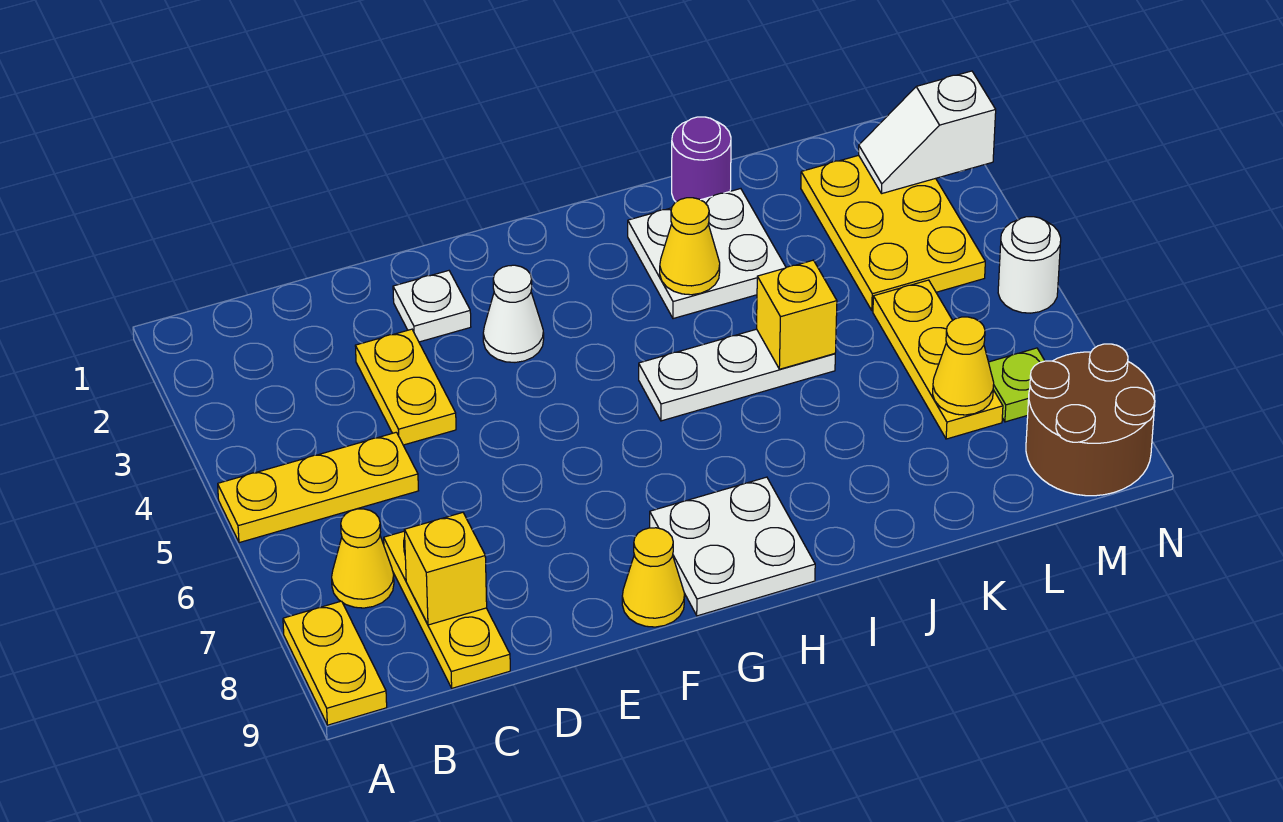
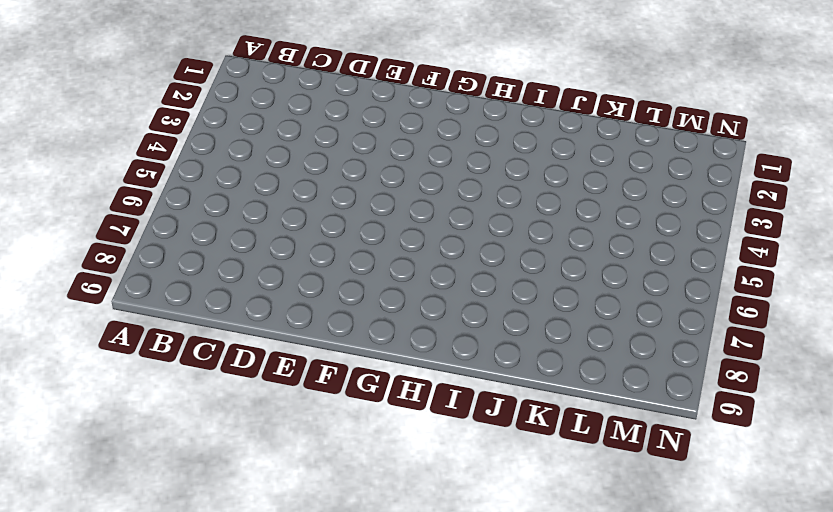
none -> yellow plate A5:C5 level 1
none -> yellow plate A8:A9 level 1
none -> yellow cone B7 level 1

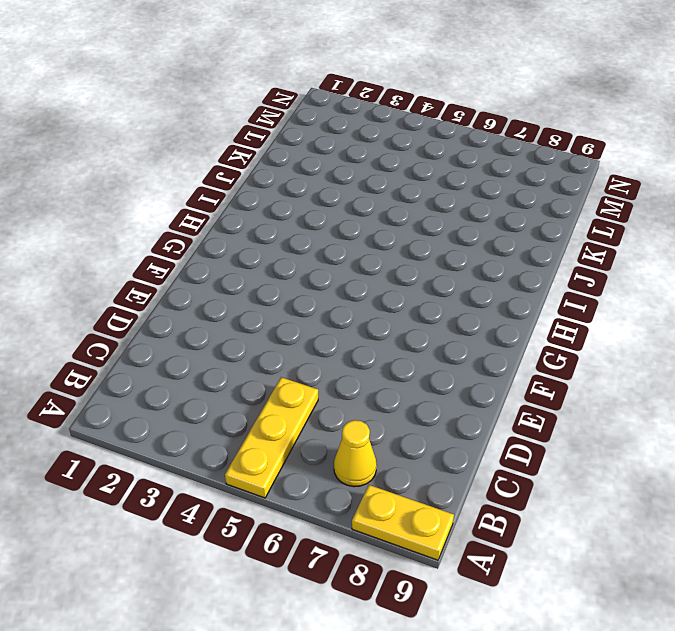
none -> yellow plate C7:C9 level 1
none -> yellow plate D3:D4 level 1
none -> white plate E2 level 1

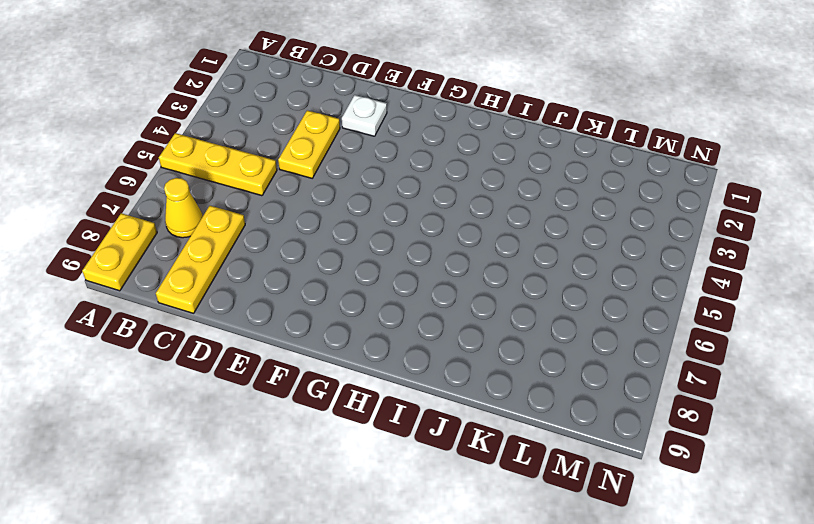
none -> white cone F3 level 1
none -> yellow cone F9 level 1
none -> white plate G8:H9 level 1

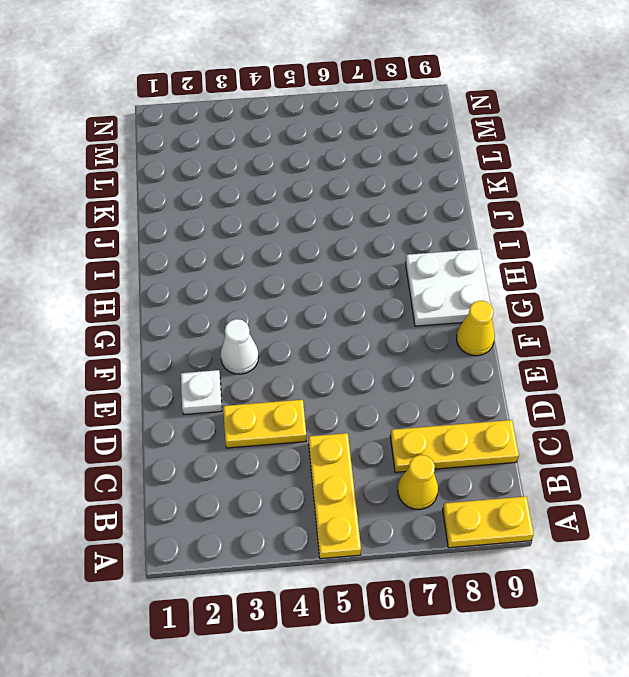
none -> white plate H5:J5 level 1
none -> white plate I2:J3 level 1
none -> purple round brick J1 level 1

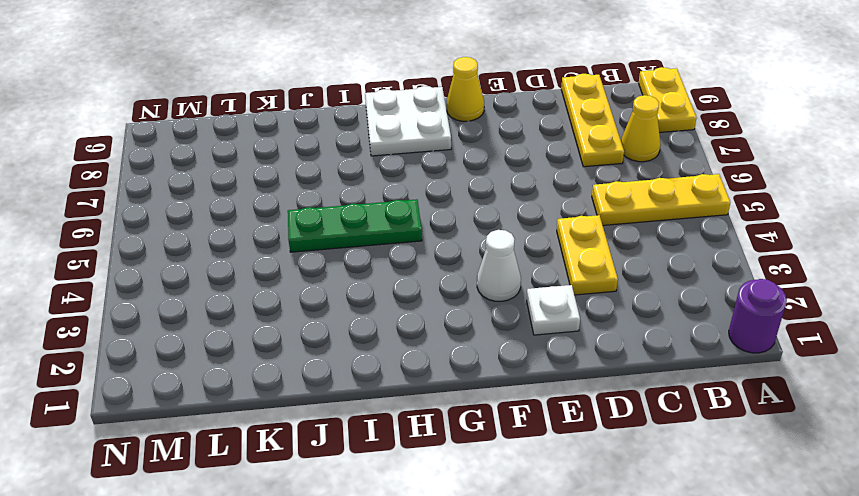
purple round brick A1 level 1 -> purple round brick J1 level 1
green plate H5:J5 level 1 -> white plate H5:J5 level 1
none -> white plate I2:J3 level 1
none -> yellow plate L2:M4 level 1
none -> yellow plate L5:L7 level 1

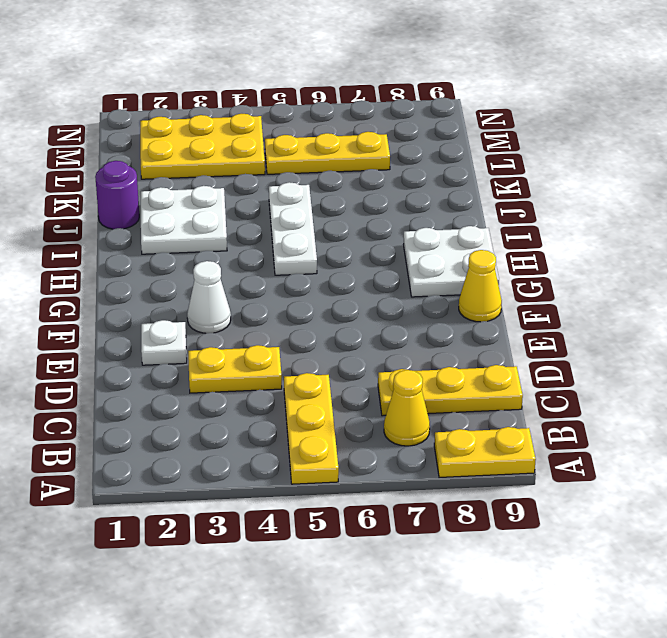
none -> lime plate M7 level 1
none -> brown round brick M8:N9 level 1
none -> white round brick N5 level 1

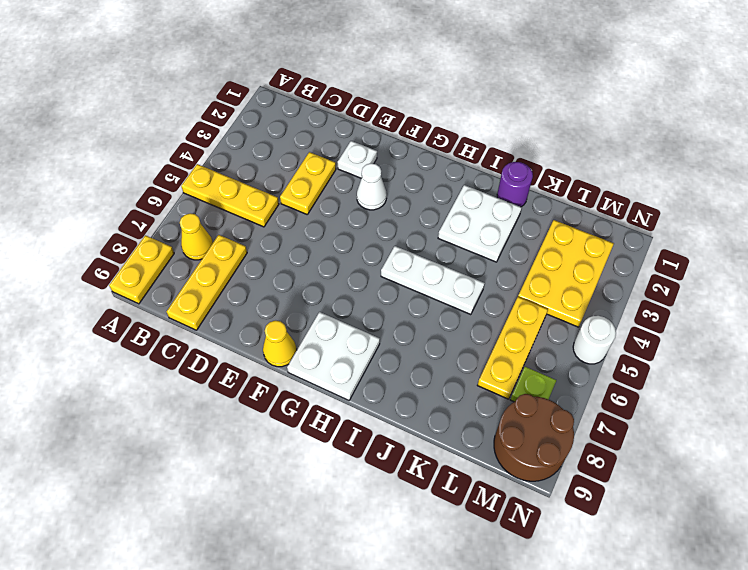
none -> yellow brick C8 level 2
none -> yellow cone I3 level 2
none -> yellow brick J5 level 2

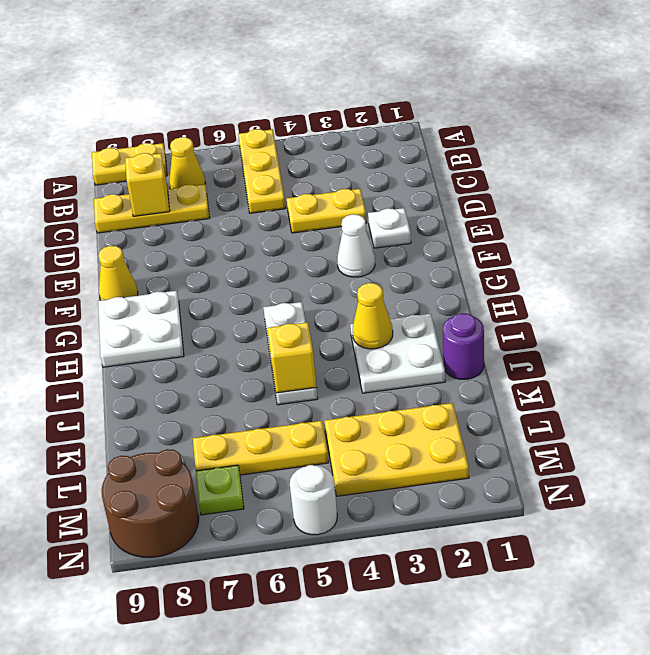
none -> yellow cone L7 level 2
none -> white slope M2:N2 level 2 top N

